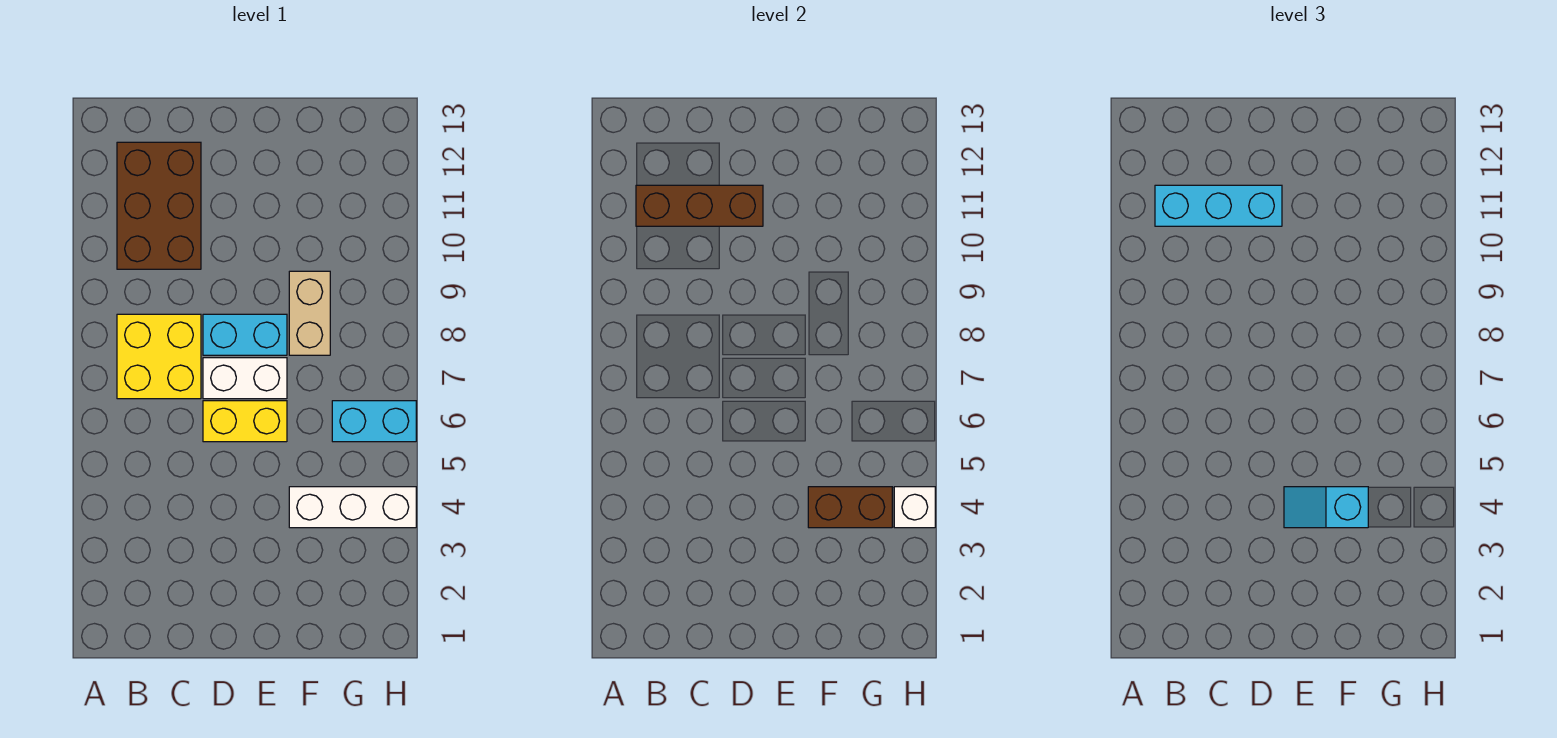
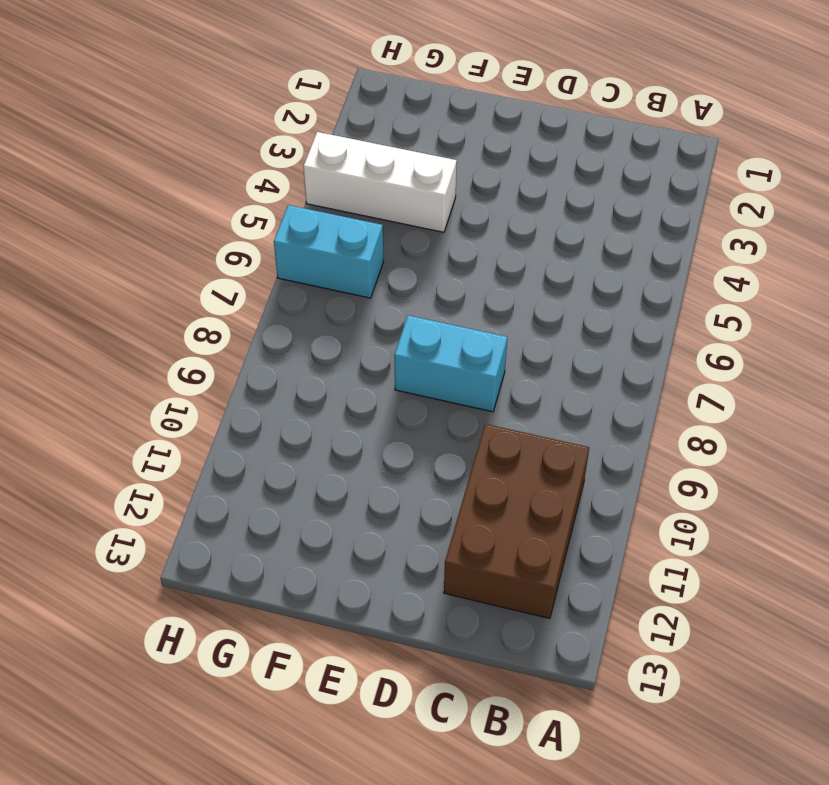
none -> yellow brick B7:C8 level 1
none -> yellow brick D6:E6 level 1
none -> white brick D7:E7 level 1

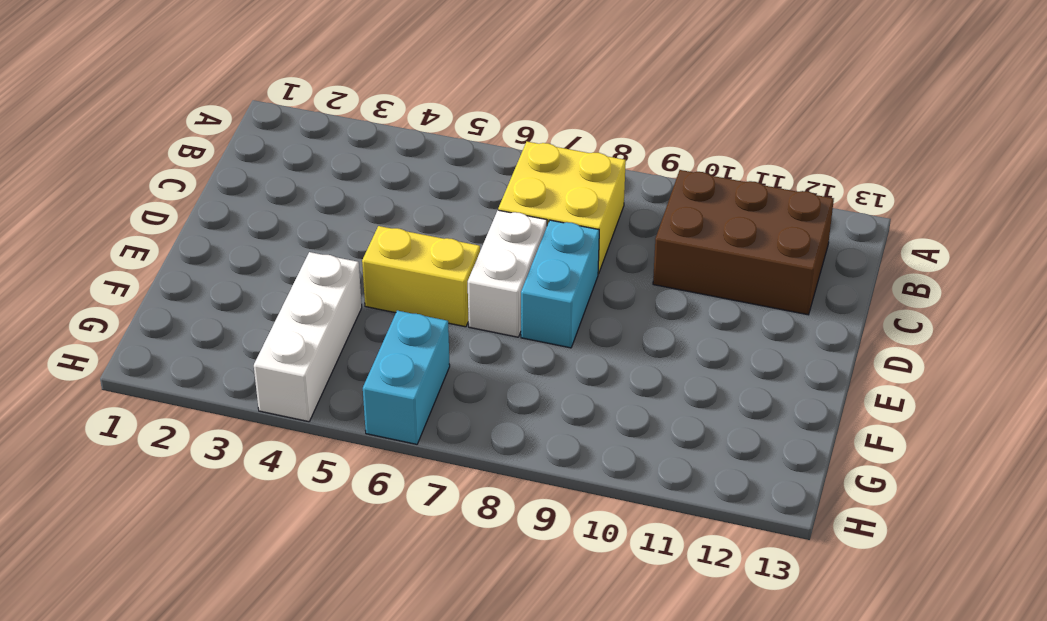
yellow brick E5:E6 level 1 -> yellow brick D6:E6 level 1
none -> tan brick F8:F9 level 1
none -> brown brick B11:D11 level 2
none -> brown brick F4:G4 level 2

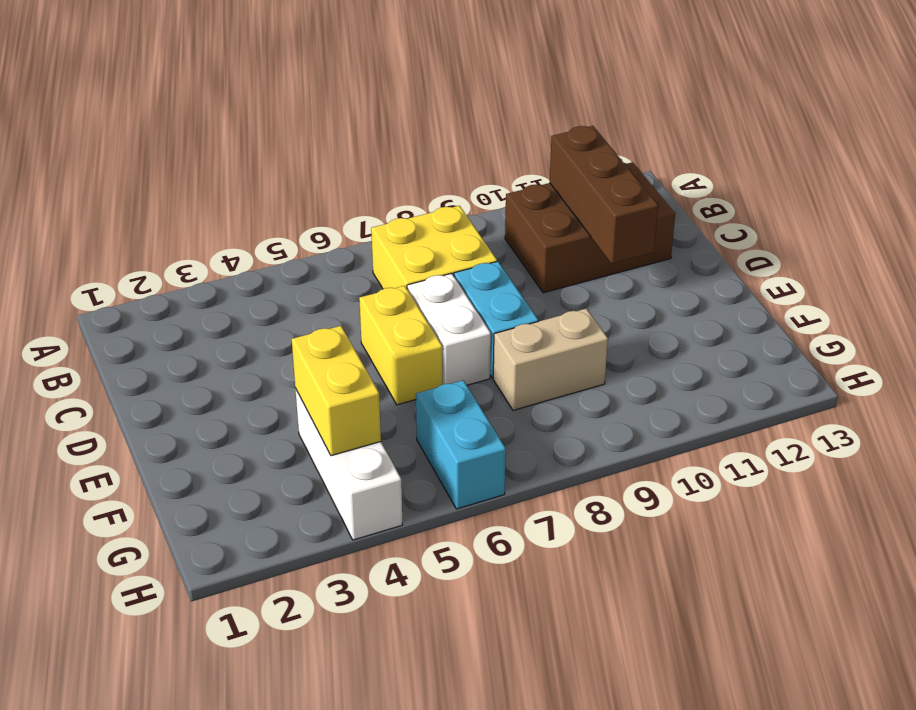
yellow brick F4:G4 level 2 -> brown brick F4:G4 level 2
none -> white brick H4 level 2
none -> cyan brick B11:D11 level 3
none -> cyan slope E4:F4 level 3 top F

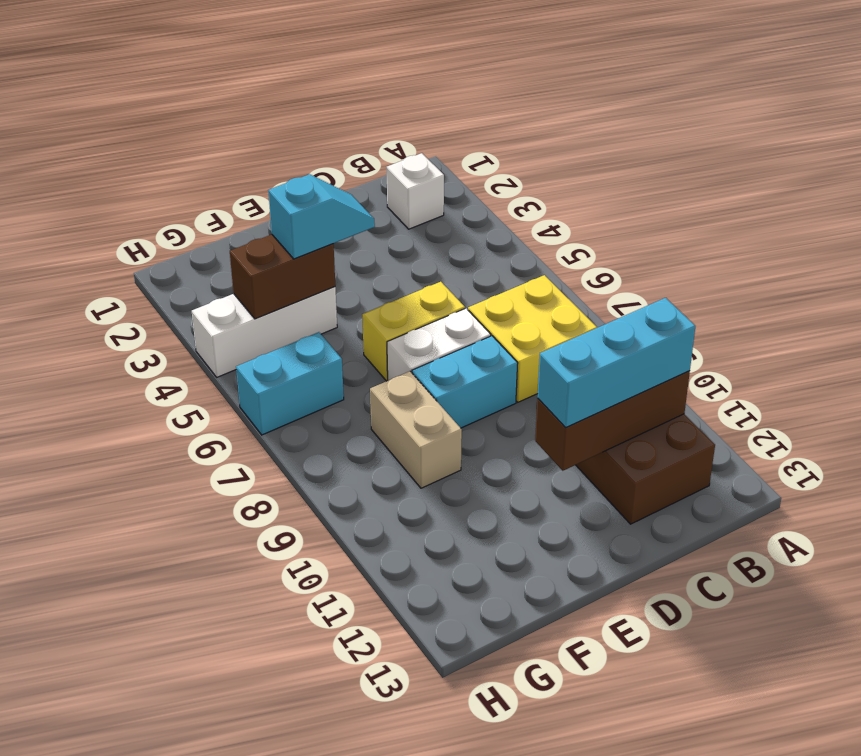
white brick B2 level 1 -> white brick H4 level 2

